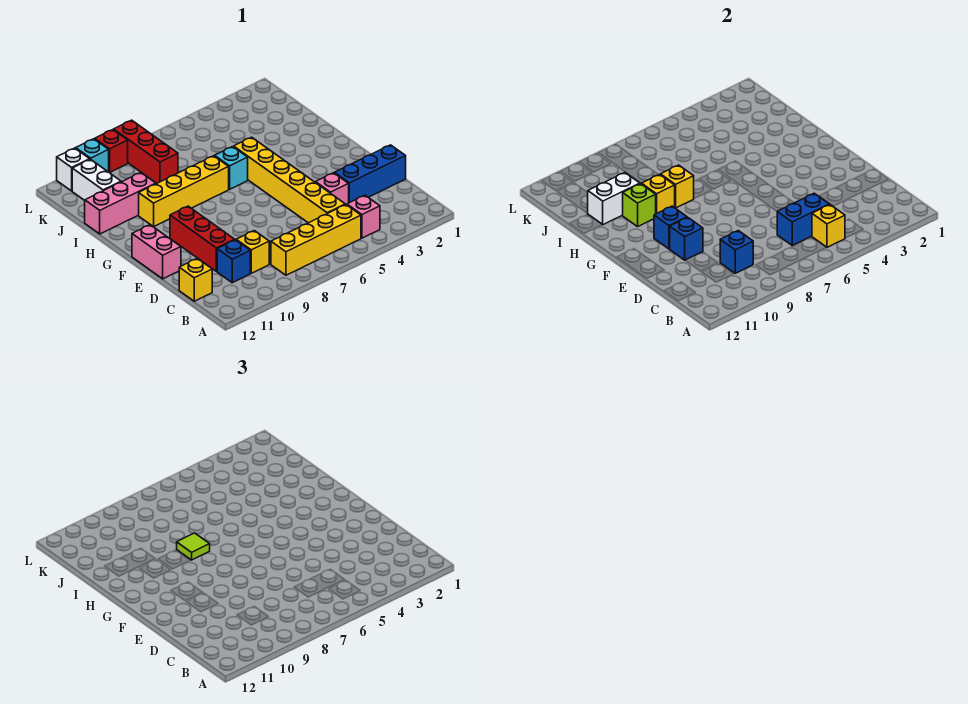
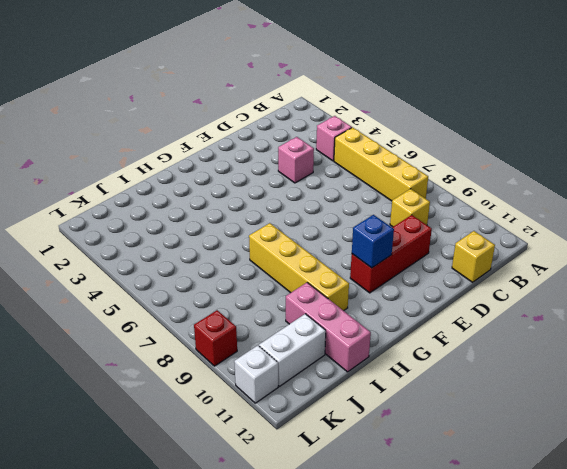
none -> yellow brick C5:H5 level 1
none -> blue brick C10 level 1
none -> blue brick D1:D3 level 1

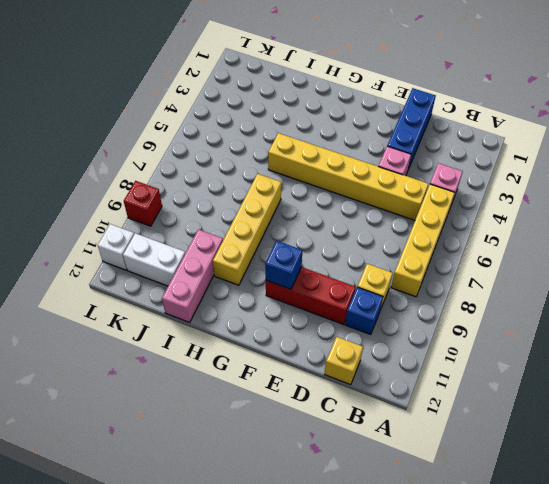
none -> pink brick E12:F12 level 1
none -> cyan brick H6 level 1
none -> red brick J8:L8 level 1

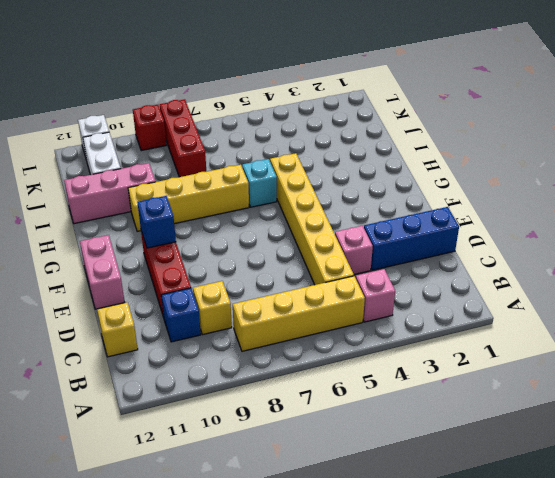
none -> cyan brick L10 level 1
none -> yellow brick B5 level 2
none -> blue brick C5:C6 level 2

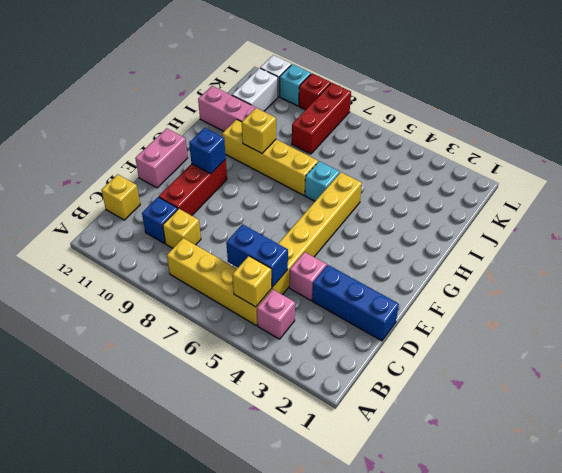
none -> blue brick C9 level 2
none -> blue brick E10 level 2
none -> yellow brick H8 level 2

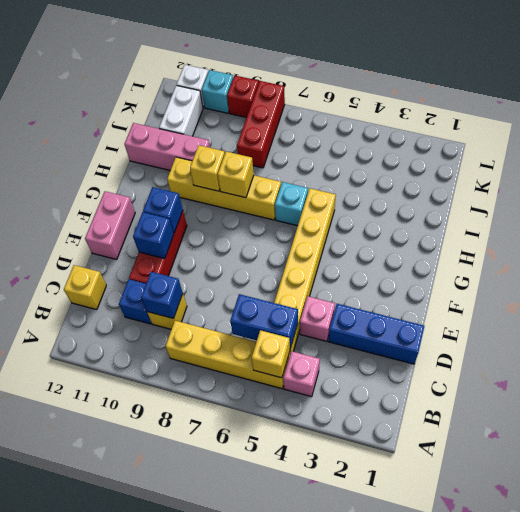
none -> lime brick H10 level 2
none -> white brick I10:I11 level 2
none -> lime tile H8 level 3

